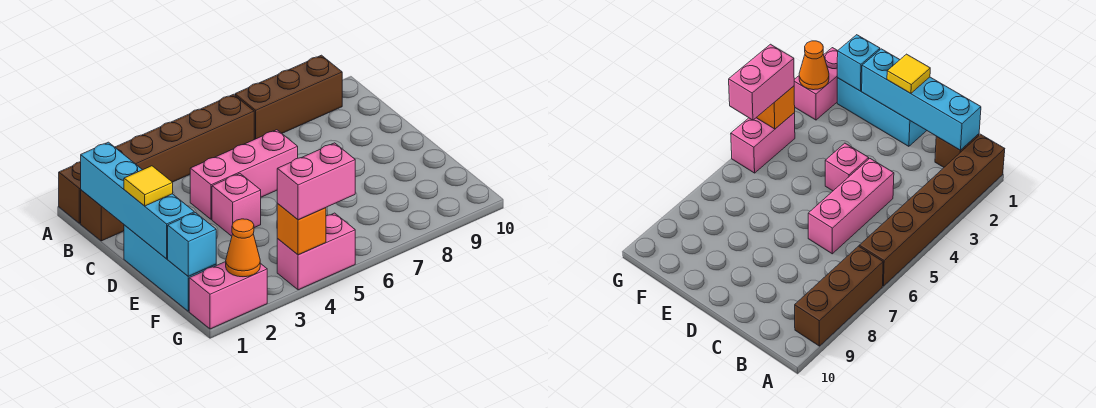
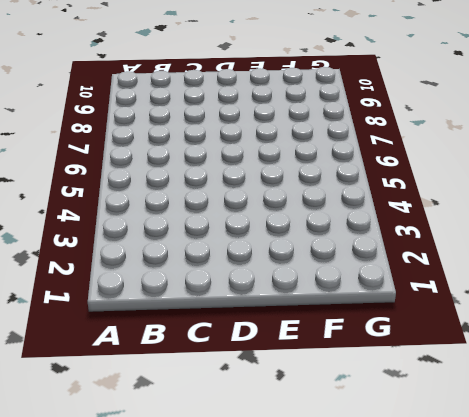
none -> brown brick A1:A6 level 1
none -> brown brick A7:A9 level 1
none -> brown brick B1 level 1

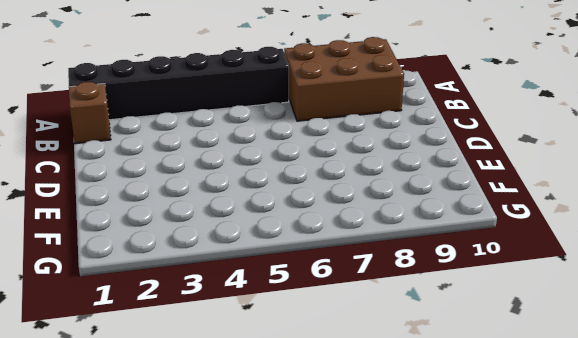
black brick A1:A6 level 1 -> brown brick A1:A6 level 1
brown brick A7:B9 level 1 -> brown brick A7:A9 level 1
none -> pink brick C4:C6 level 1
none -> cyan brick D1:F1 level 1
none -> pink brick D4 level 1

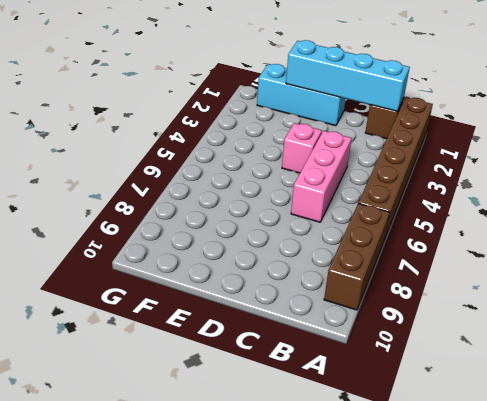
none -> pink brick G1:G2 level 1
none -> pink brick G4:G5 level 1
none -> cyan brick F1 level 2

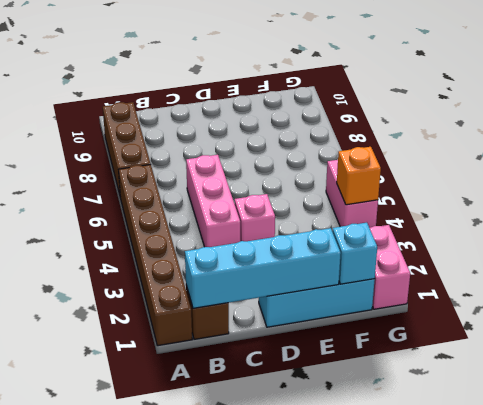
none -> orange cone G2 level 2
none -> yellow tile D1 level 3
none -> pink brick G4:G5 level 3

